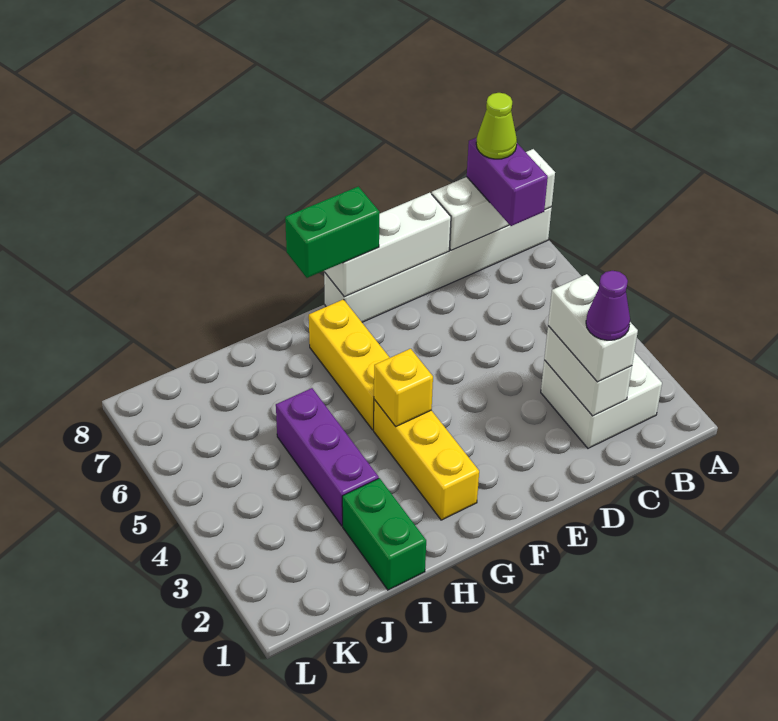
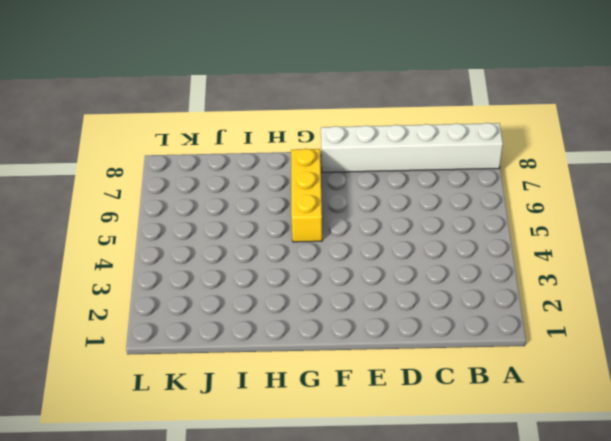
none -> white brick B2:C3 level 1
none -> yellow brick G2:G4 level 1
none -> green brick I1:I2 level 1

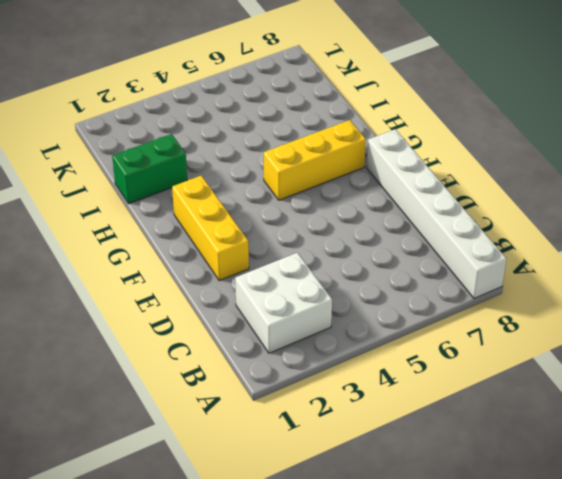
yellow brick E2:G2 level 1 -> yellow brick G2:G4 level 1
none -> purple brick I3:I5 level 1
none -> white brick A8:C8 level 2
none -> white brick C2:C3 level 2

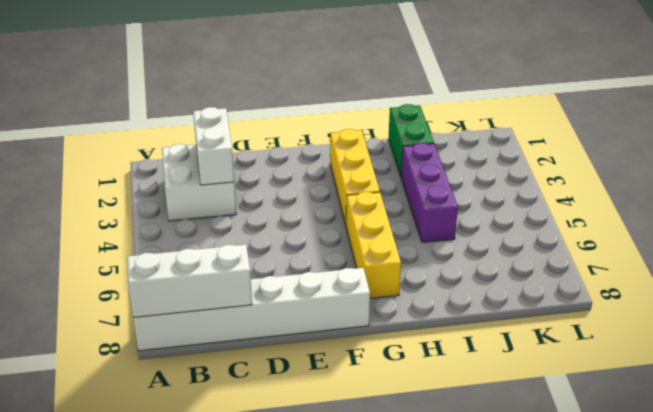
none -> white brick D8:F8 level 2
none -> yellow brick G4 level 2
none -> purple brick B7:B8 level 3

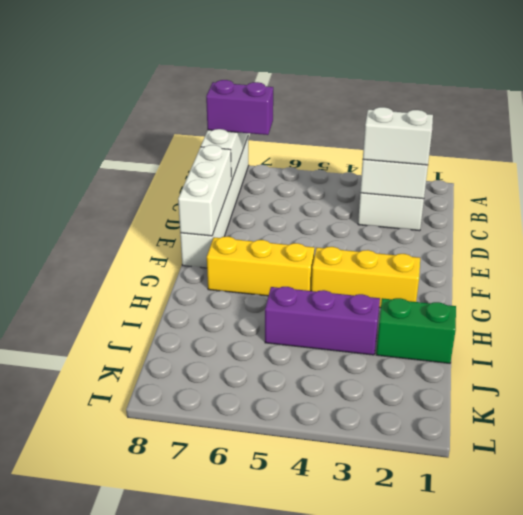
none -> yellow brick G4 level 2
none -> green brick F8:G8 level 3
none -> lime cone B8 level 4

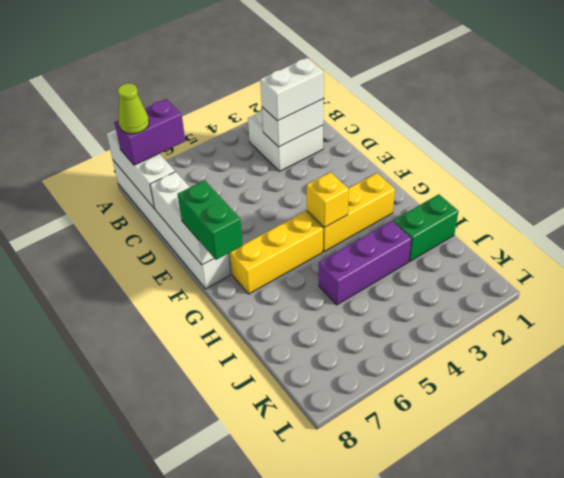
none -> purple cone C2 level 4

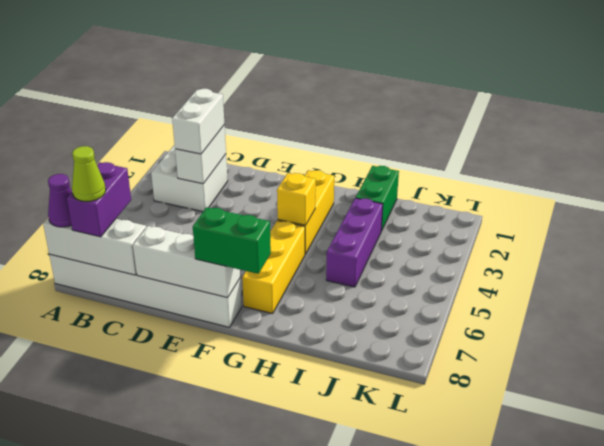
purple cone A8 level 3 -> purple cone C2 level 4

